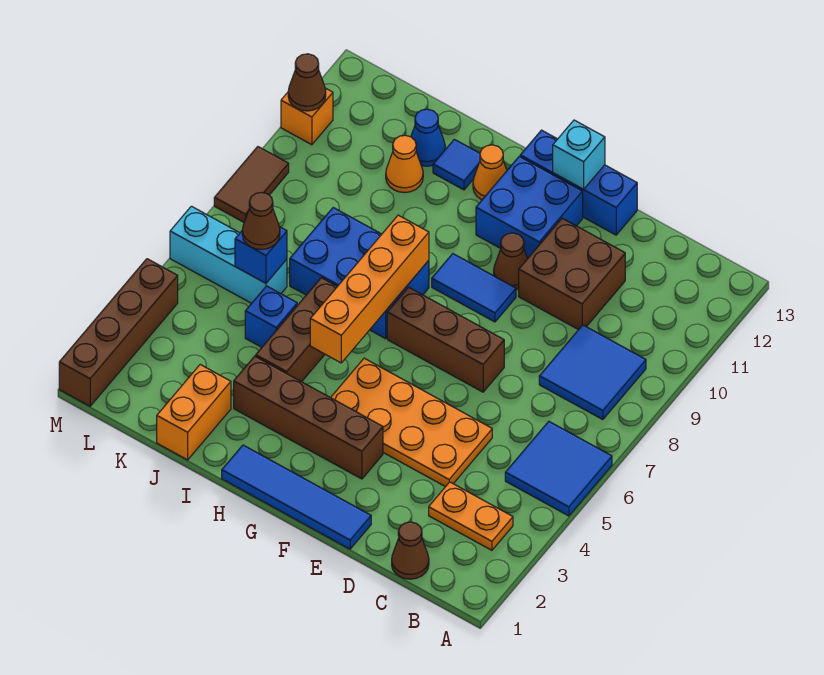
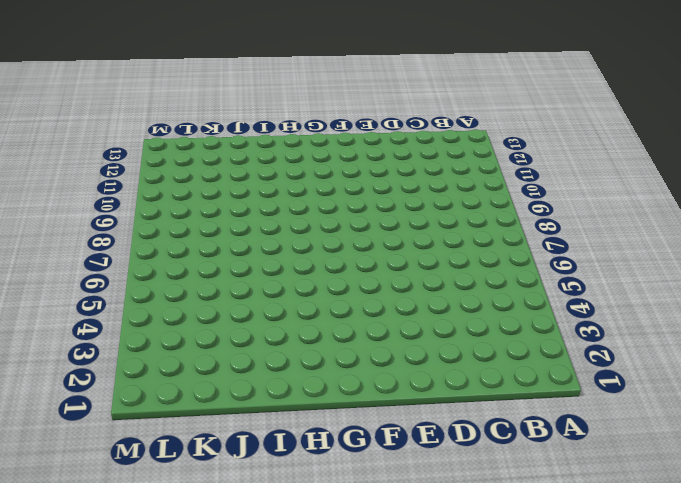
none -> blue tile A5:B6 level 1
none -> orange plate B3:C3 level 1
none -> blue tile B8:C9 level 1
none -> brown cone C1 level 1

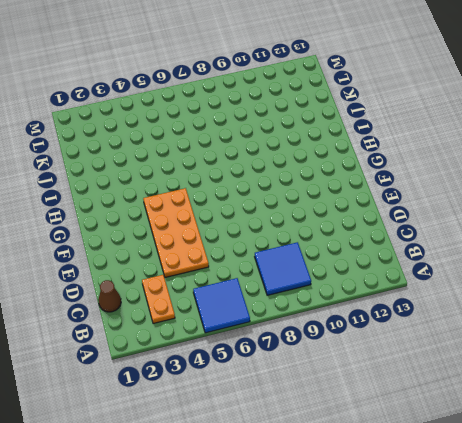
none -> brown brick D10:E11 level 1
none -> blue tile E1:H1 level 1
none -> brown brick E7:G7 level 1
none -> blue brick E13:G13 level 1

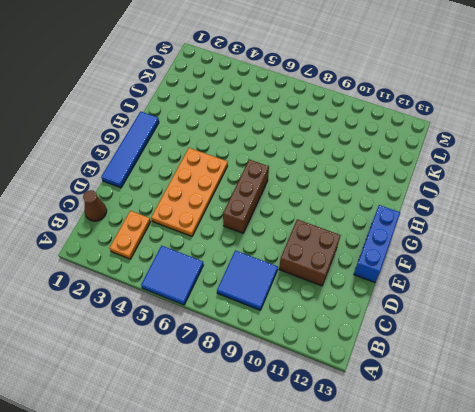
none -> brown brick F3:I3 level 1
none -> blue tile F9:G9 level 1
none -> brown cone F10 level 1
none -> blue brick F11:G12 level 1

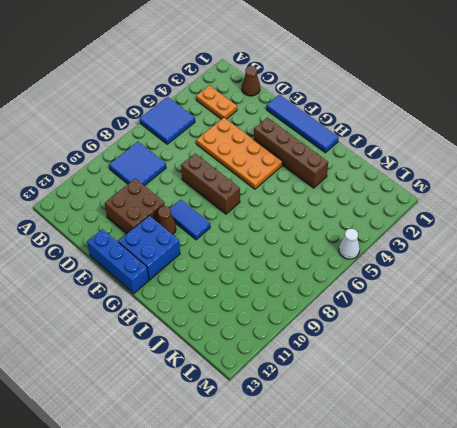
white cone M5 level 1 -> none
none -> blue brick H7:J8 level 1
none -> orange cone H12 level 1
none -> brown brick I4:I6 level 1
none -> blue tile I12 level 1

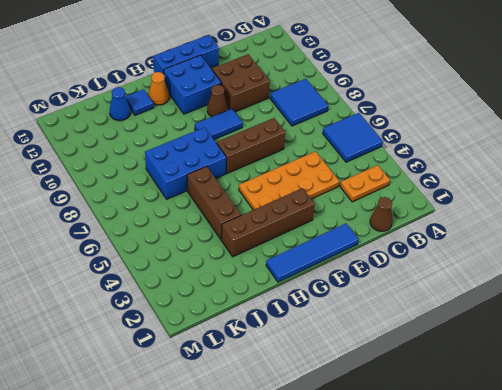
none -> orange brick J1:J2 level 1
none -> blue brick J5 level 1
none -> orange cone J11 level 1
none -> cyan brick K6:M6 level 1

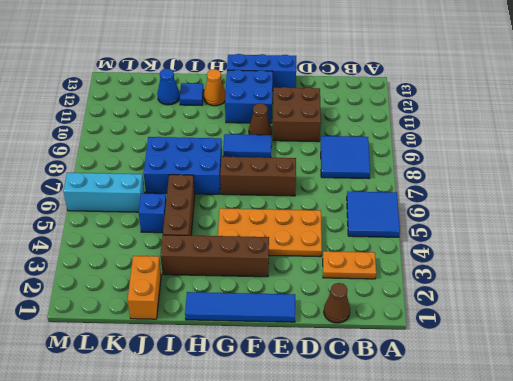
none -> orange cone J11 level 1
none -> brown brick M1:M4 level 1
none -> brown tile M8:M9 level 1
none -> orange brick M11 level 1

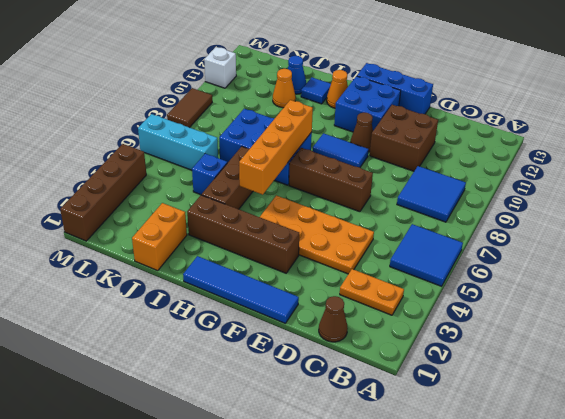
white brick M11 level 1 -> orange brick M11 level 1
none -> cyan brick F13 level 2
none -> blue brick K6 level 2
none -> brown cone M11 level 2
none -> brown cone K6 level 3

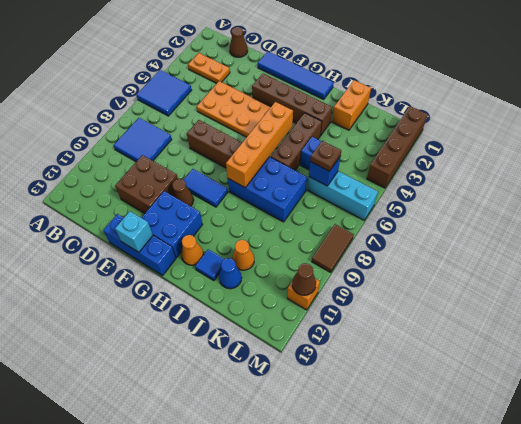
brown plate K6 level 3 -> brown cone K6 level 3

